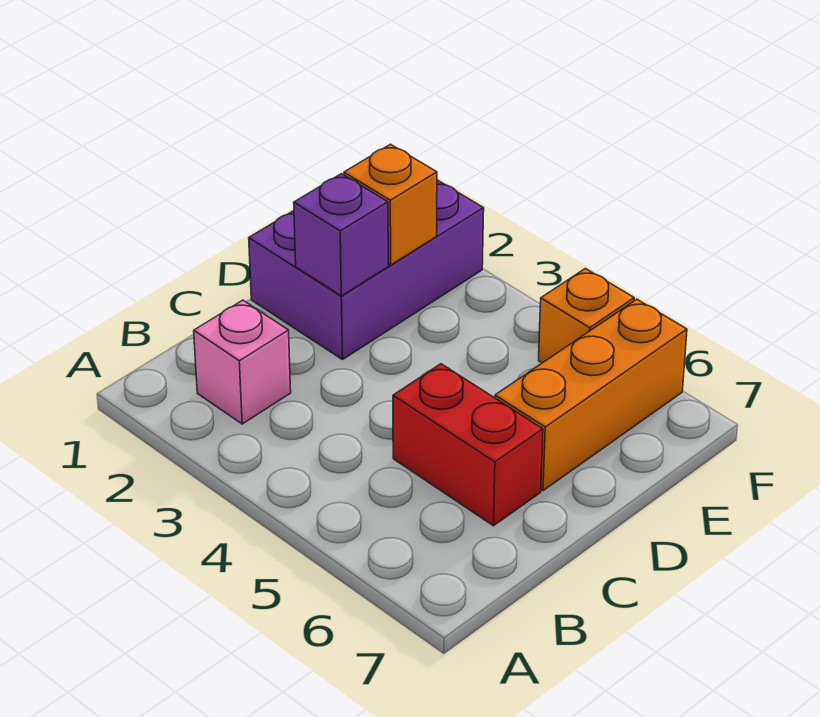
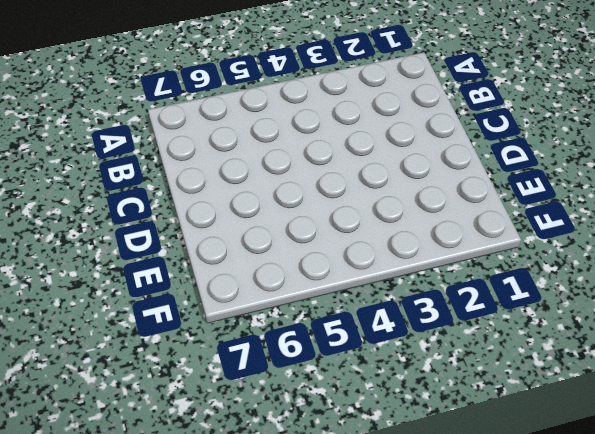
none -> pink brick B2 level 1
none -> red brick C5:C6 level 1

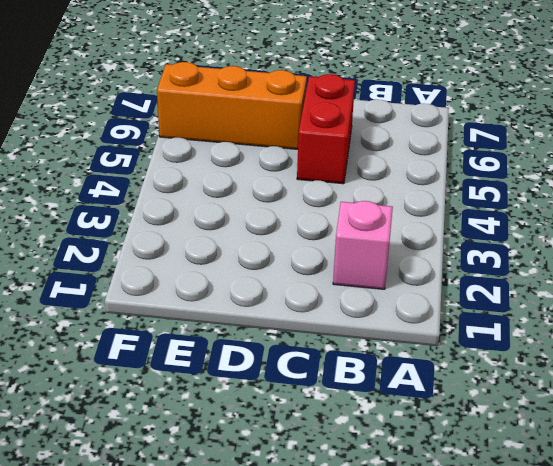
none -> purple brick D1:F2 level 1
none -> orange brick F5 level 1

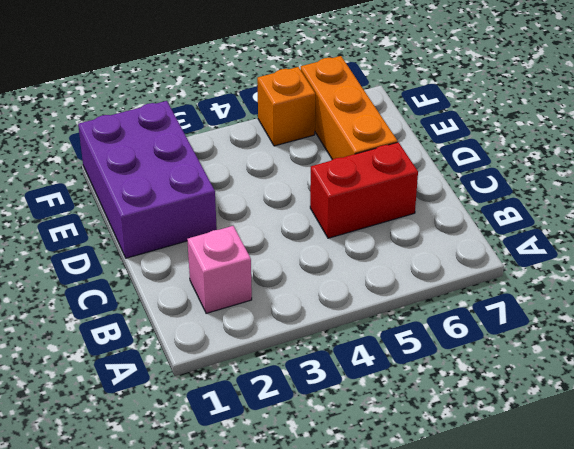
none -> purple brick D2 level 2
none -> orange brick E2 level 2

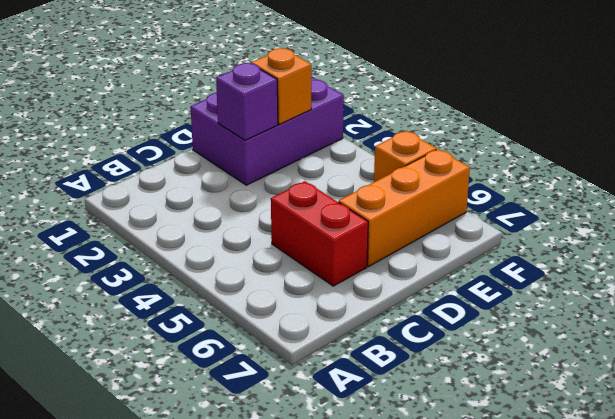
none -> pink brick B2 level 1

